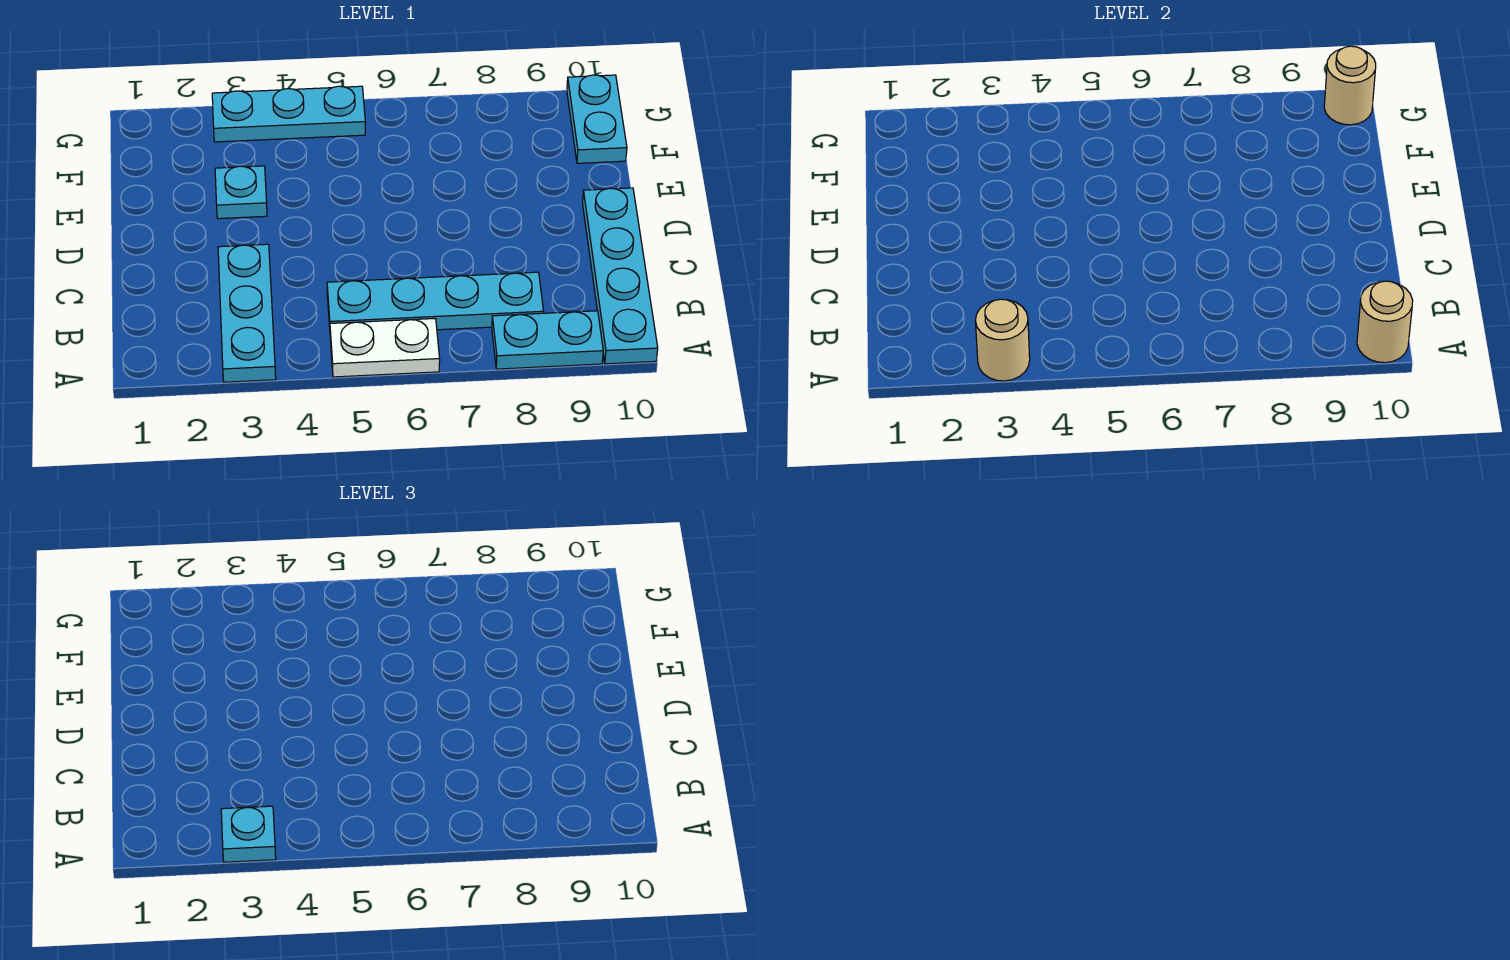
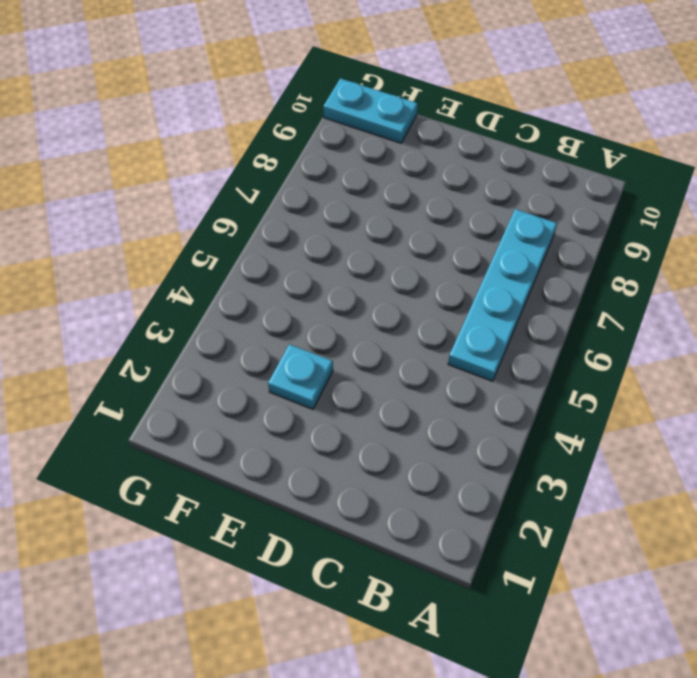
none -> cyan plate A3:C3 level 1
none -> white plate A5:A6 level 1
none -> cyan plate A8:A9 level 1

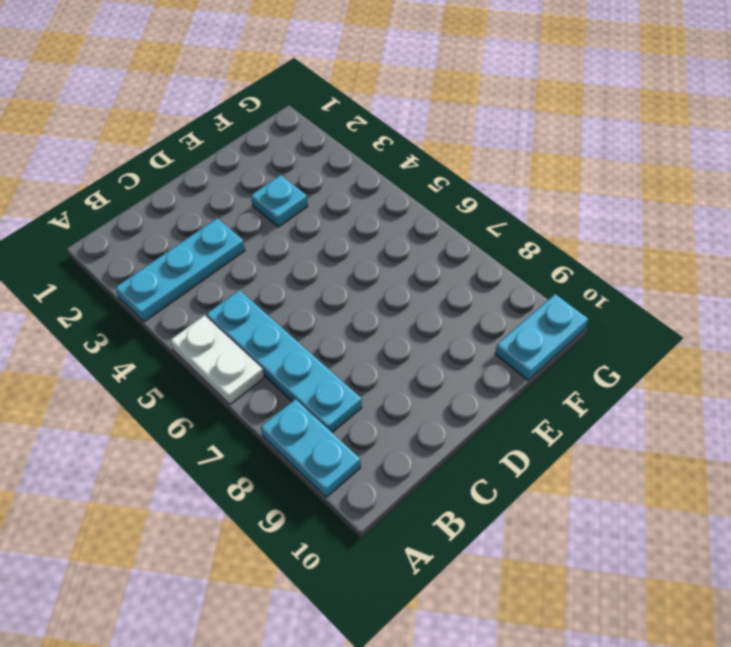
none -> cyan plate A10:D10 level 1
none -> cyan plate G3:G5 level 1
none -> tan round brick A3 level 2

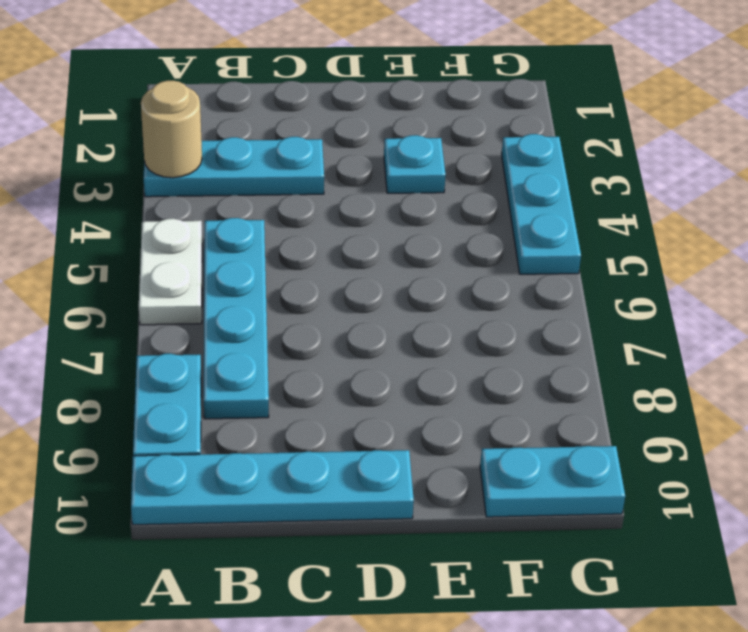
none -> tan round brick A10 level 2
none -> tan round brick G10 level 2
none -> cyan plate A3 level 3

